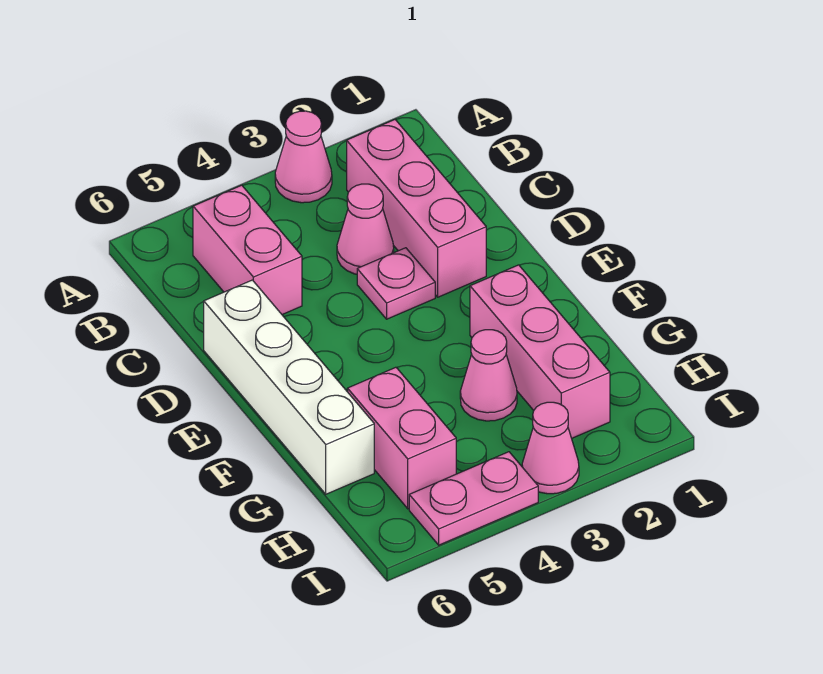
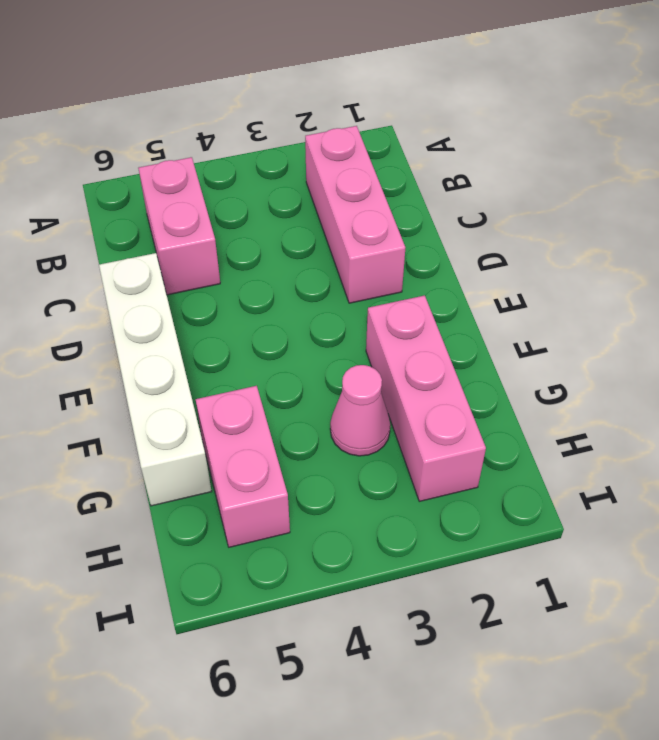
none -> pink cone A3 level 1
none -> pink cone C3 level 1

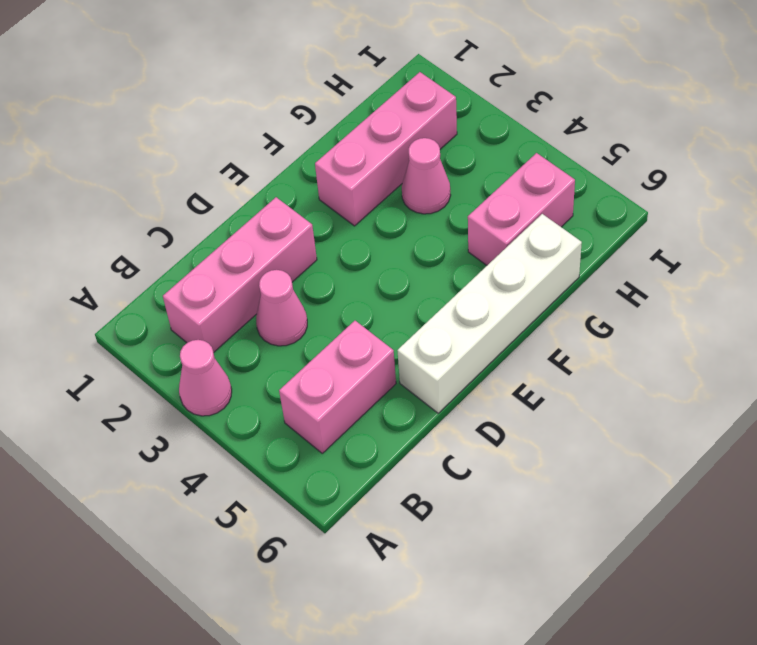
none -> pink plate D3 level 1
none -> pink cone I3 level 1

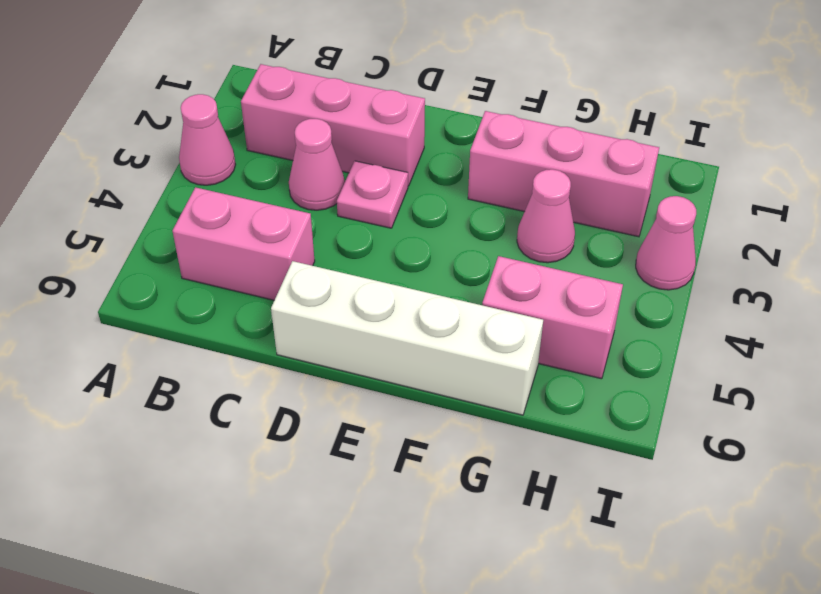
none -> pink plate I4:I5 level 1

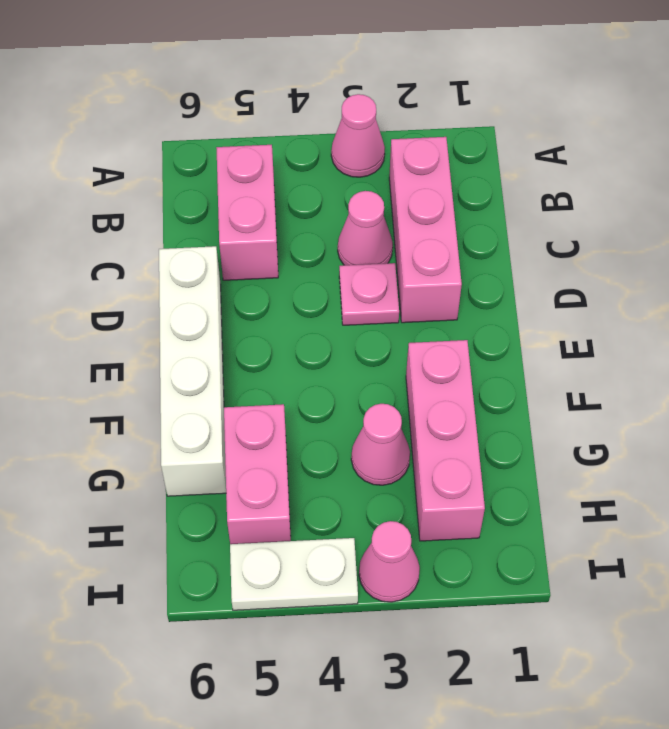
white plate I4:I5 level 1 -> pink plate I4:I5 level 1

